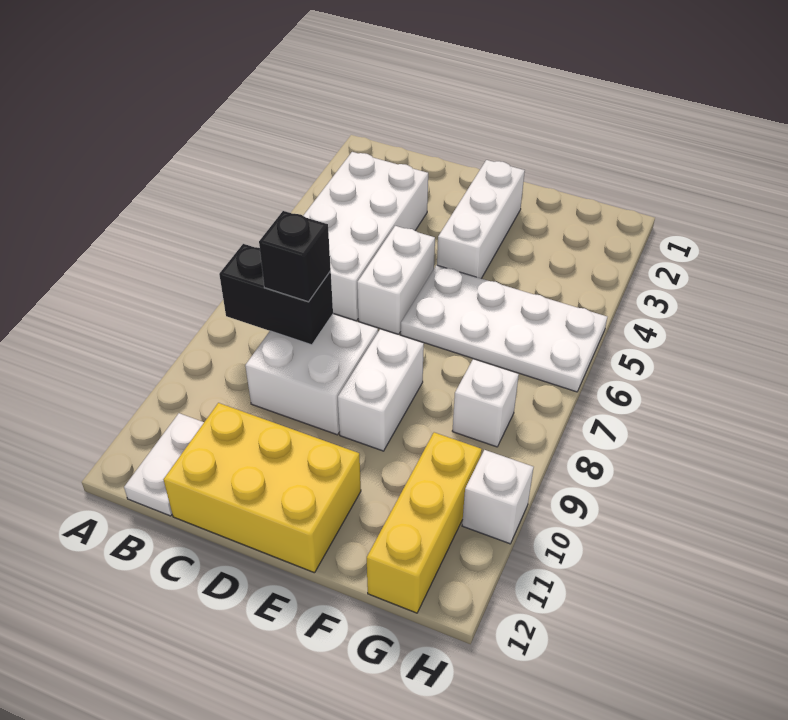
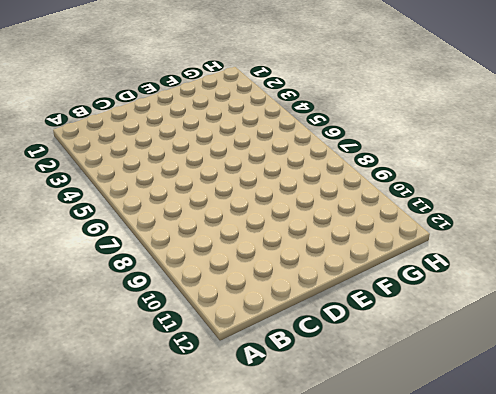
none -> white brick B3:C6 level 1
none -> white plate B11:B12 level 1
none -> white brick C8:D9 level 1

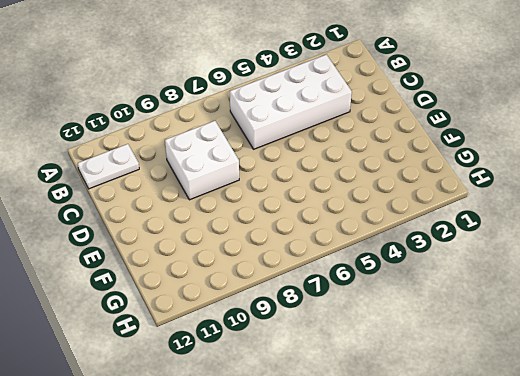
none -> yellow brick C11:E12 level 1
none -> white brick D5:D6 level 1
none -> white brick E2:E4 level 1

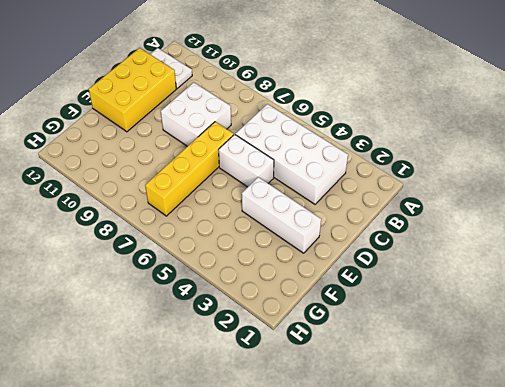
yellow brick D7:G7 level 1 -> none
none -> white plate E5:H6 level 1
none -> white brick E8:E9 level 1
none -> white brick G8 level 1

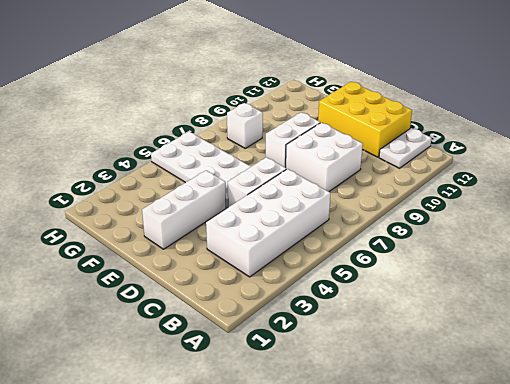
none -> yellow brick G10:G12 level 1
none -> white brick H10 level 1
none -> black brick B8:C8 level 2

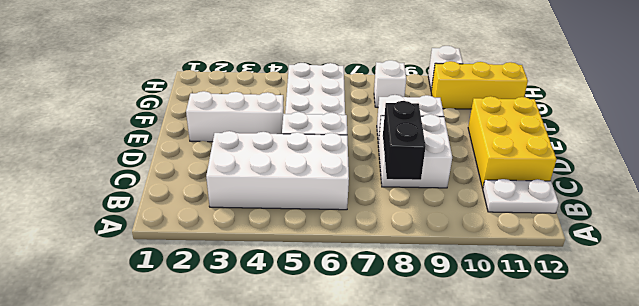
none -> black brick C8 level 3

